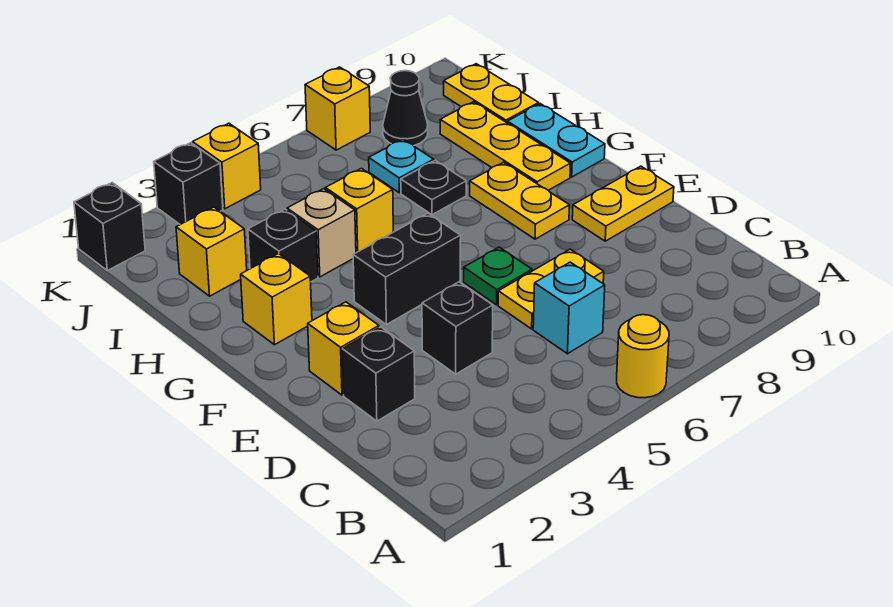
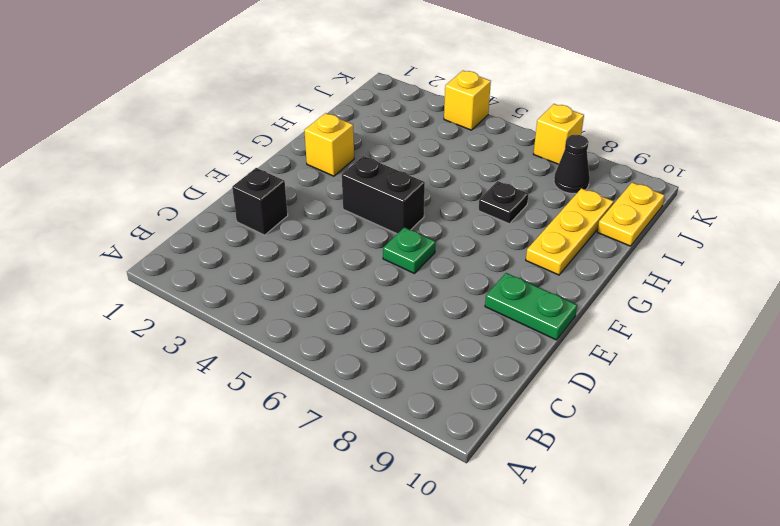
green plate E9:E10 level 1 -> yellow plate E9:E10 level 1
none -> yellow round brick A6 level 1
none -> cyan brick C6 level 1
none -> black brick D4 level 1

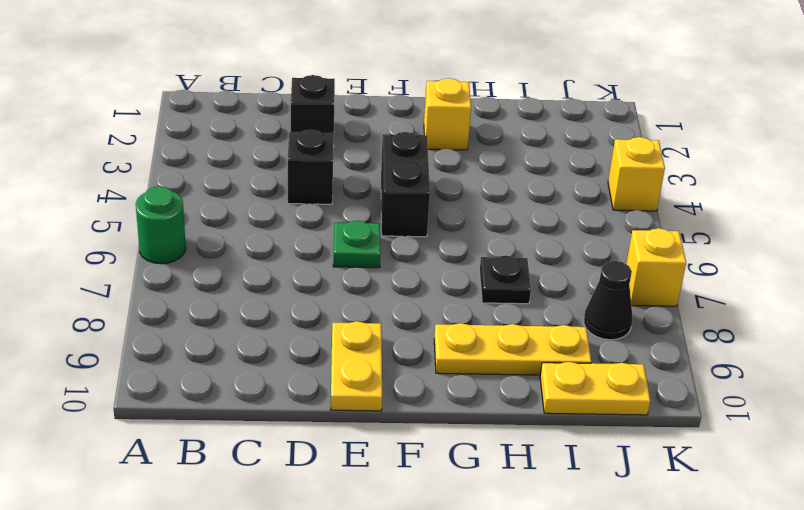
green round brick A6 level 1 -> yellow round brick A6 level 1
none -> cyan brick C6 level 1
none -> yellow plate D6:D7 level 1
none -> yellow brick E2 level 1

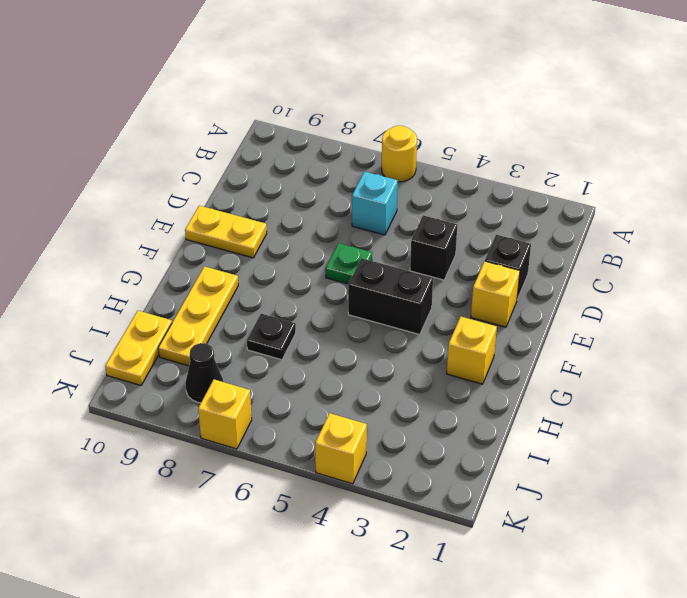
none -> yellow plate D6:D7 level 1
none -> yellow plate F8:G8 level 1
none -> cyan plate G10:H10 level 1

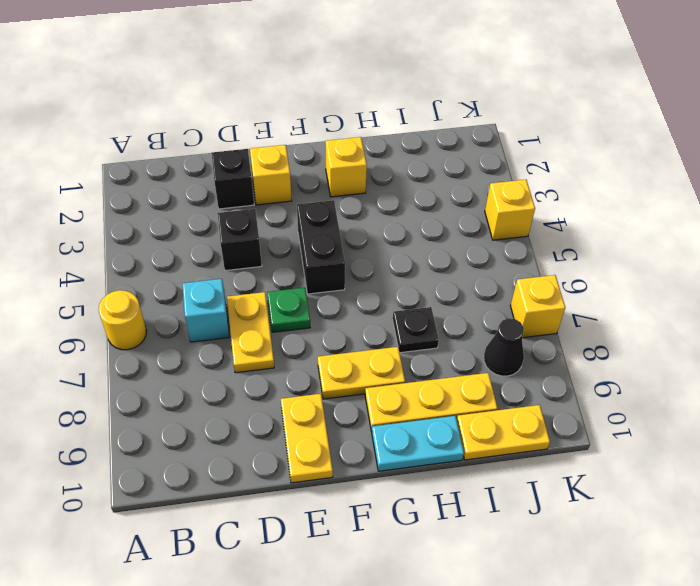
none -> black brick H3 level 1
none -> tan brick H4 level 1
none -> yellow brick H5 level 1

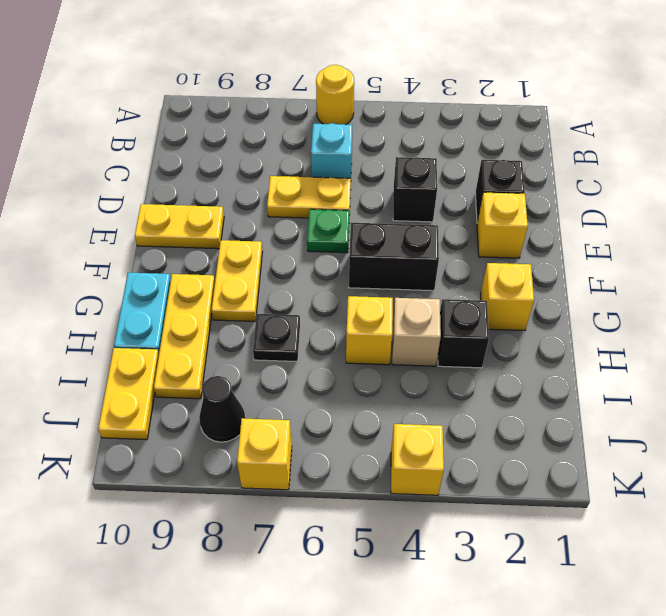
none -> yellow brick I2 level 1
none -> cyan plate I7 level 1
none -> black brick K1 level 1

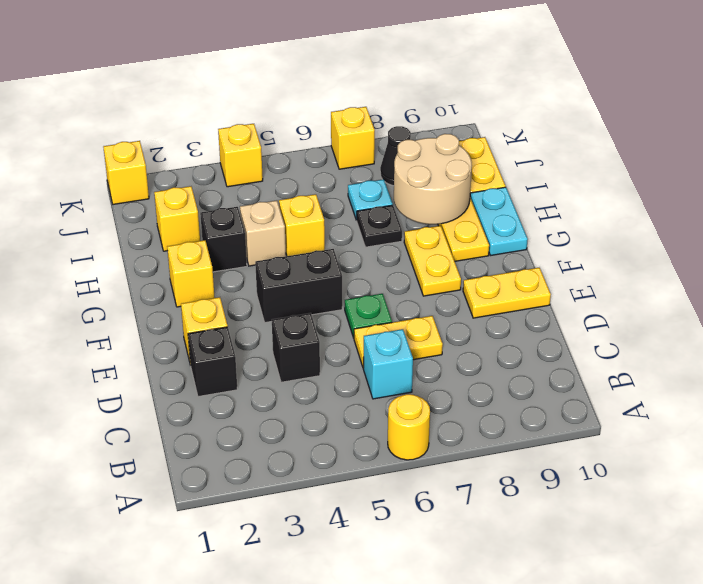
tan round brick H8:I9 level 2 -> none
yellow brick K1 level 1 -> black brick K1 level 1
none -> black brick K3 level 1

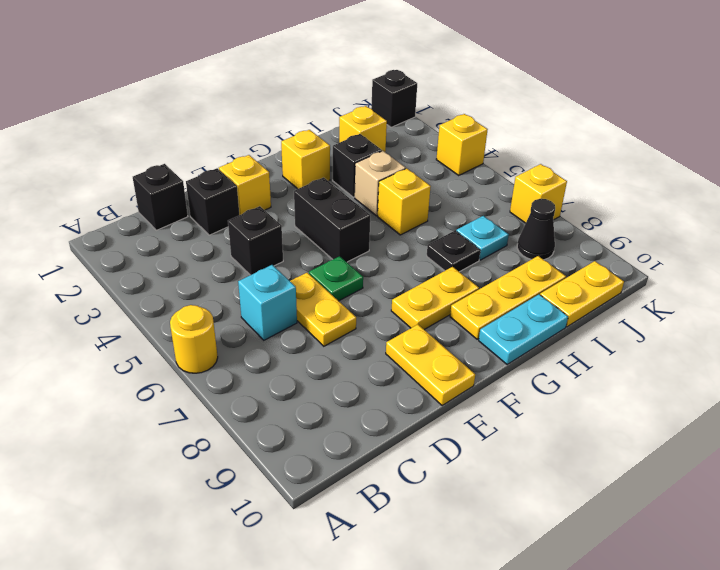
black brick C1 level 1 -> black brick K3 level 1

